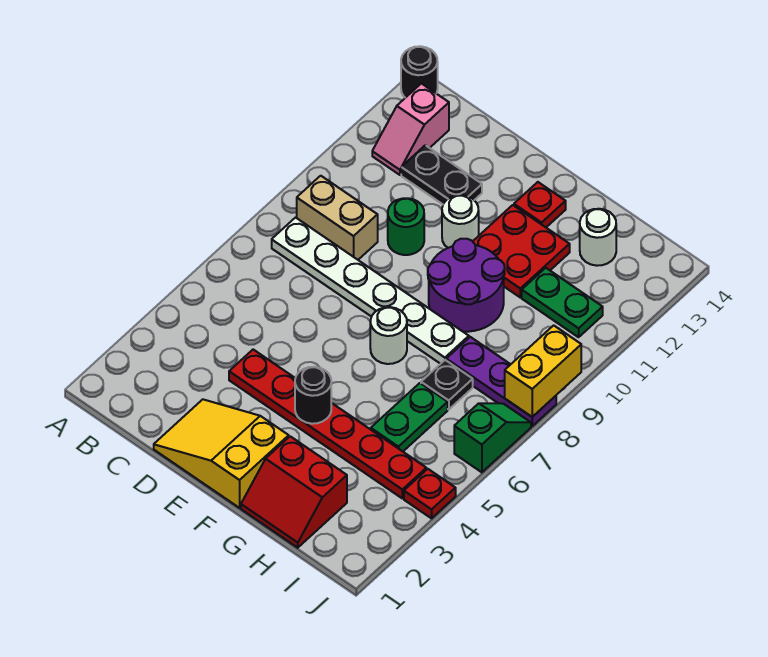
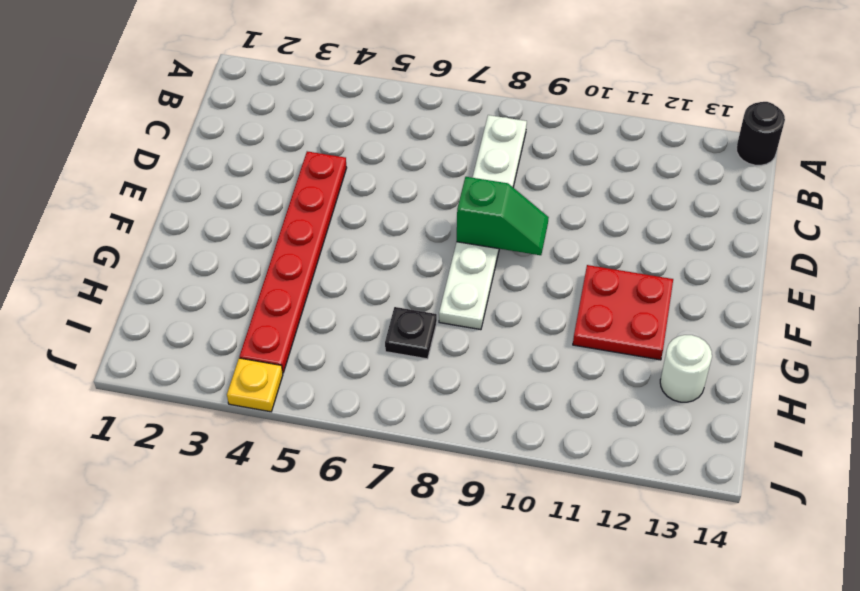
green slope E8:E9 level 2 top 8 -> green slope J6:J7 level 1 top 6
yellow plate J4 level 1 -> red plate J4 level 1
none -> tan brick B9:C9 level 1
none -> pink slope B12:B13 level 1 top 13
none -> black plate C12:D12 level 1

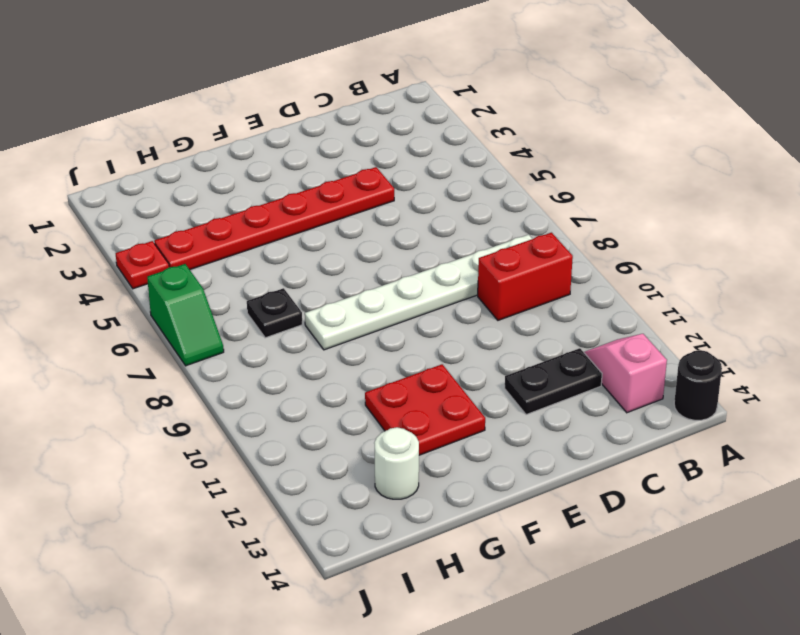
red brick B9:C9 level 1 -> tan brick B9:C9 level 1
none -> yellow slope D1:F2 level 1 top F
none -> green round brick D10 level 1
none -> white round brick E11 level 1

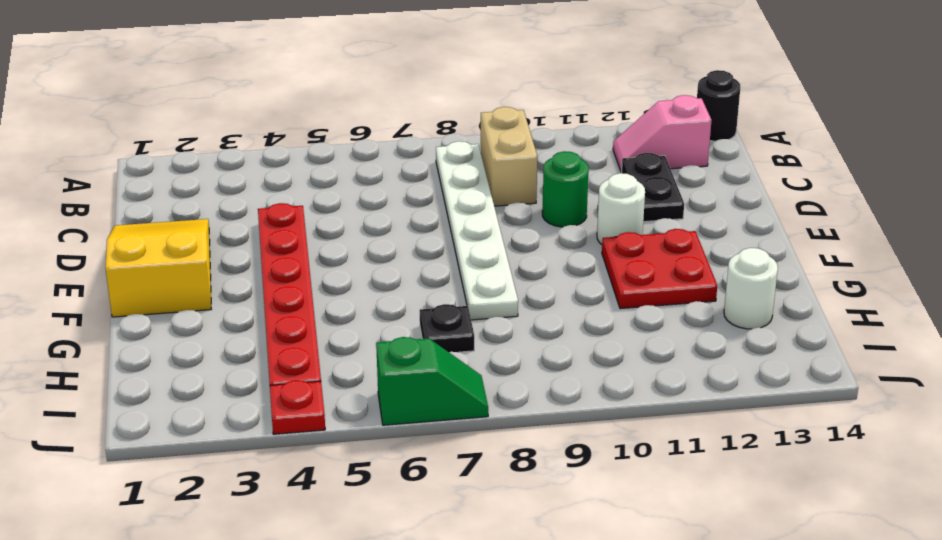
none -> white round brick F7 level 1
none -> purple round brick F9:G10 level 1
none -> red plate F13 level 1

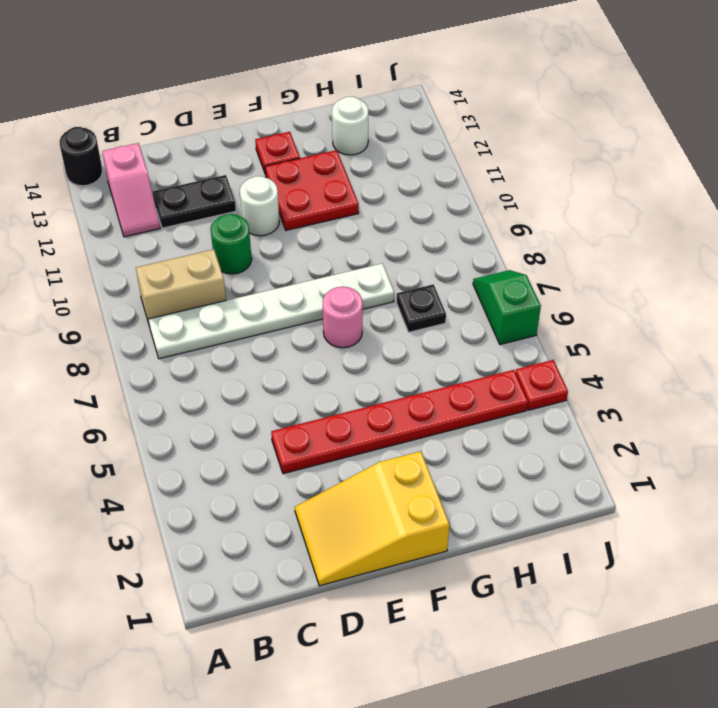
pink round brick F7 level 1 -> white round brick F7 level 1
none -> purple round brick F9:G10 level 1
none -> red slope G1:H2 level 1 top 2
none -> green plate H5:H6 level 1

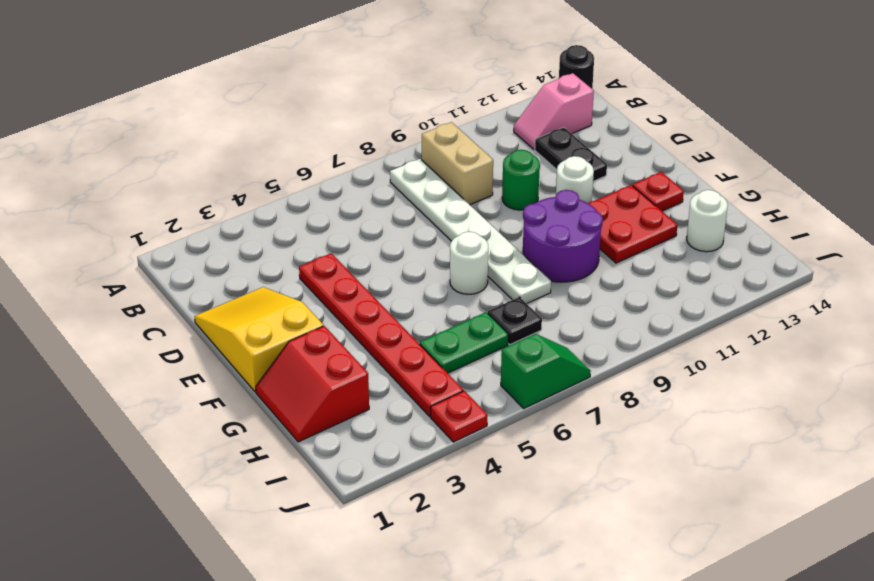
none -> purple plate H8:J8 level 1
none -> green plate H11:I11 level 1
none -> black round brick F4 level 2

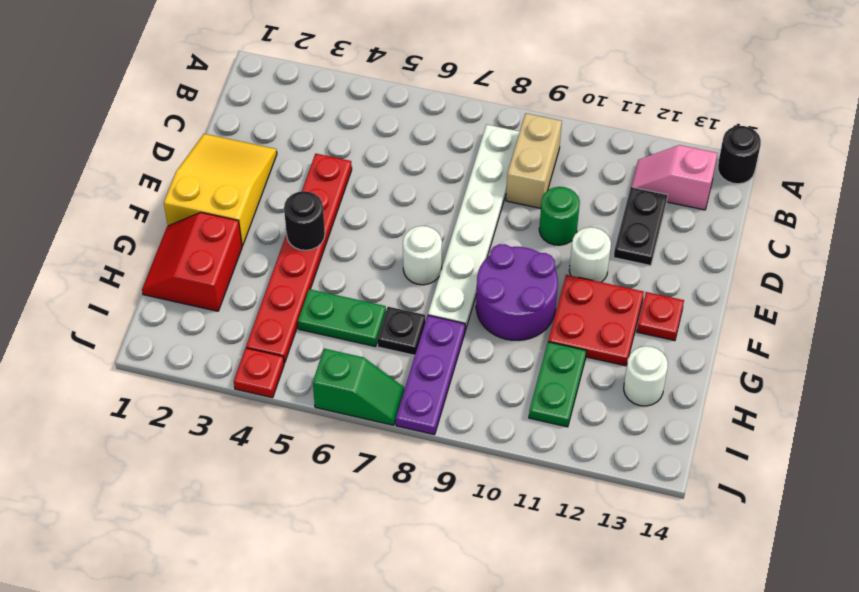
none -> yellow brick J8:J9 level 2

